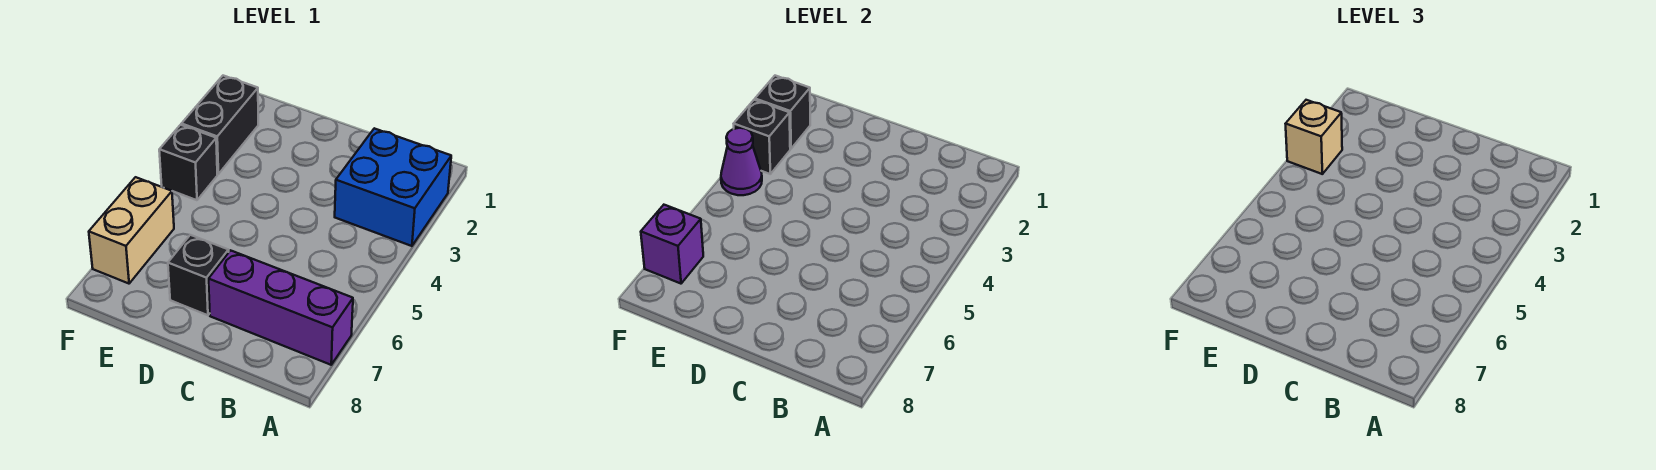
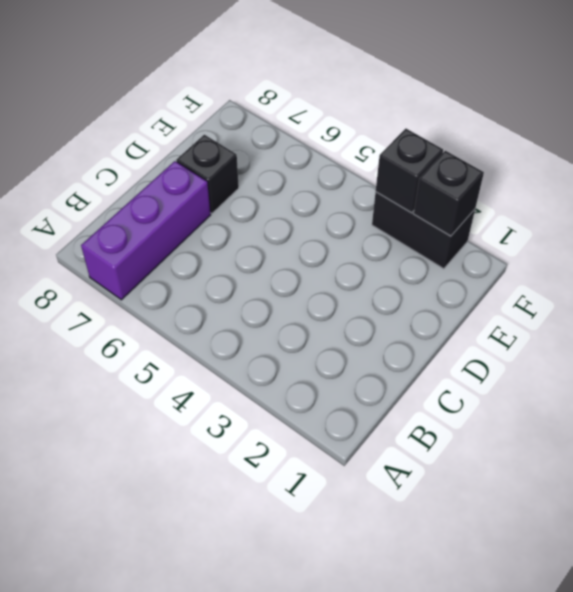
none -> blue brick A2:B3 level 1
none -> black brick F4 level 1

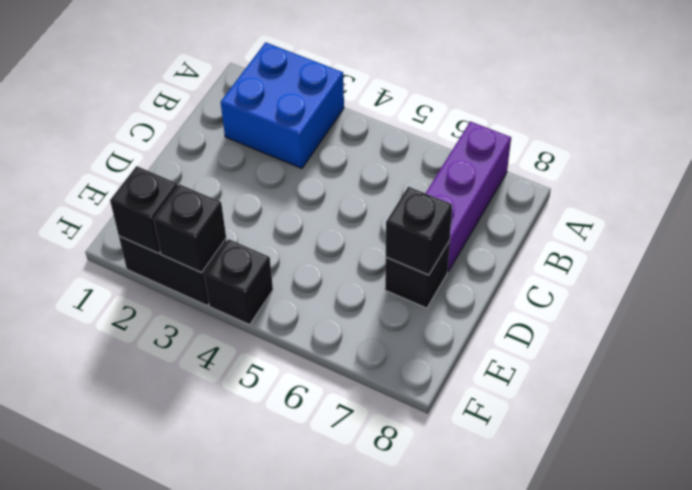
black brick D7 level 2 -> none
none -> tan brick F6:F7 level 1
none -> purple cone F4 level 2

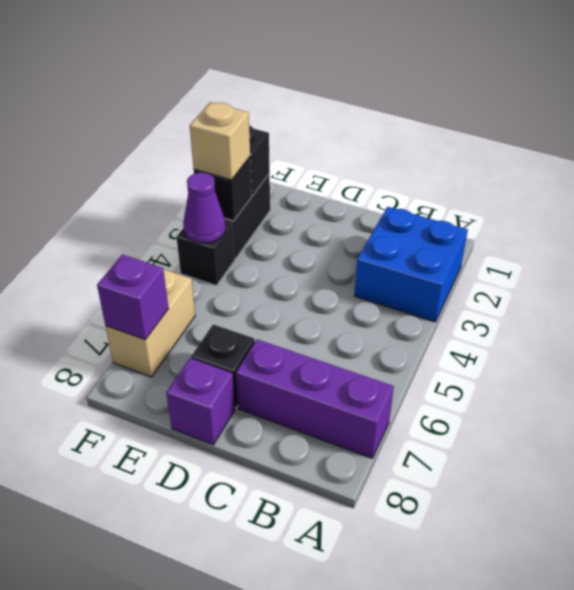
purple brick D8 level 1 -> none

